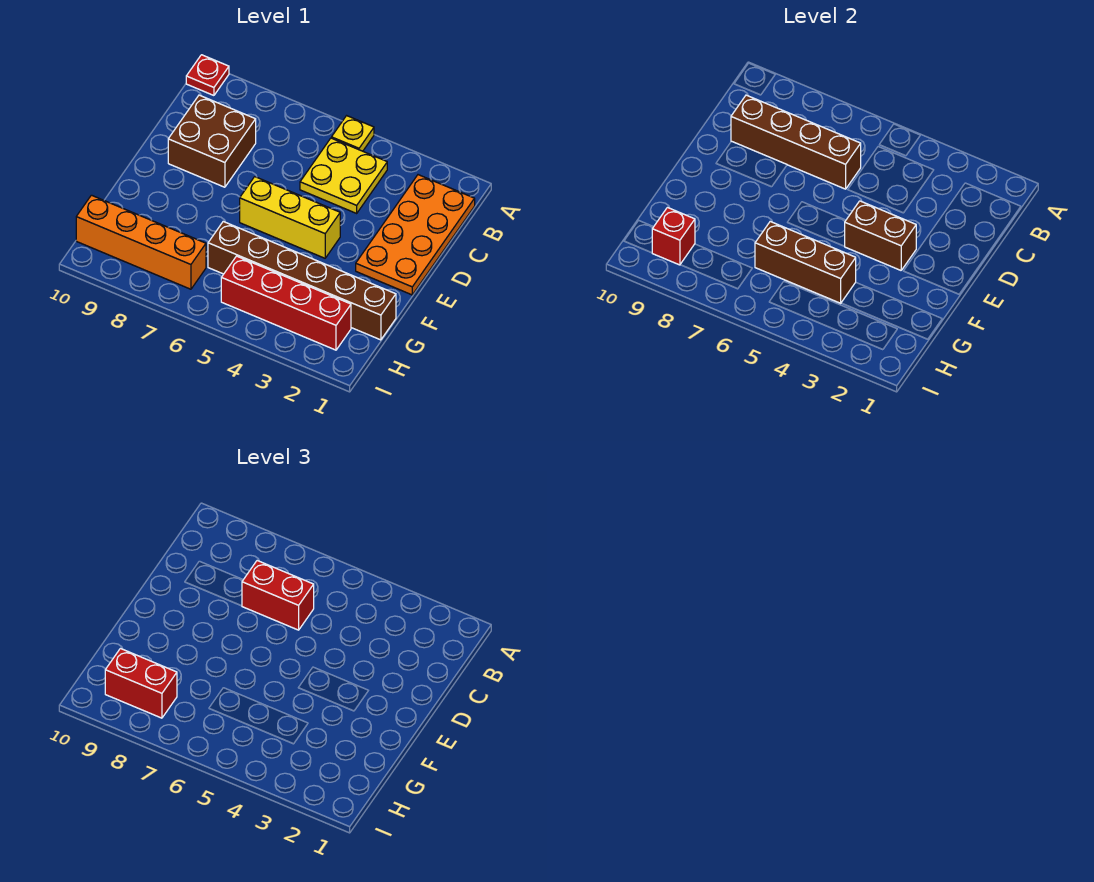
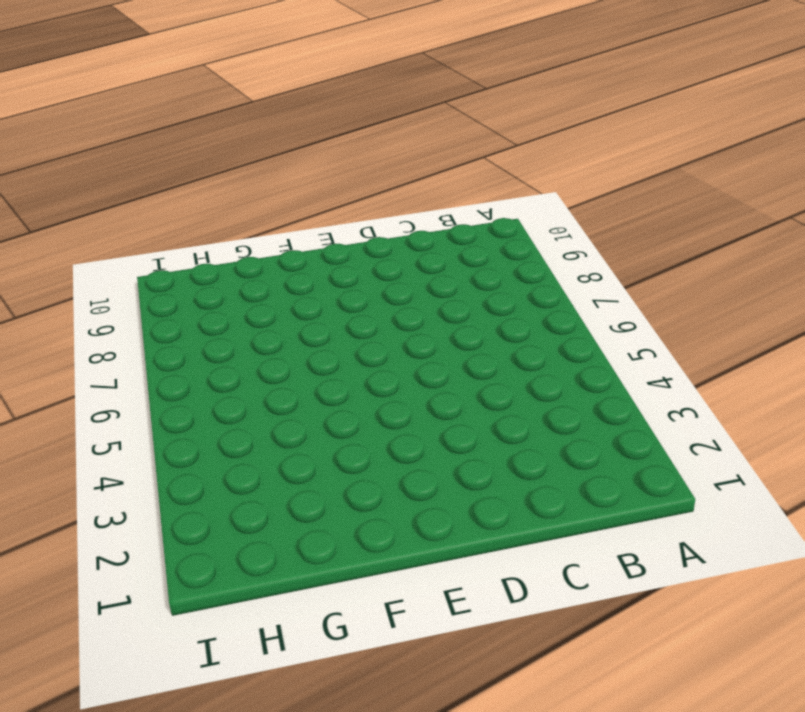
none -> yellow plate A5 level 1
none -> red plate A10 level 1
none -> orange plate B1:E2 level 1

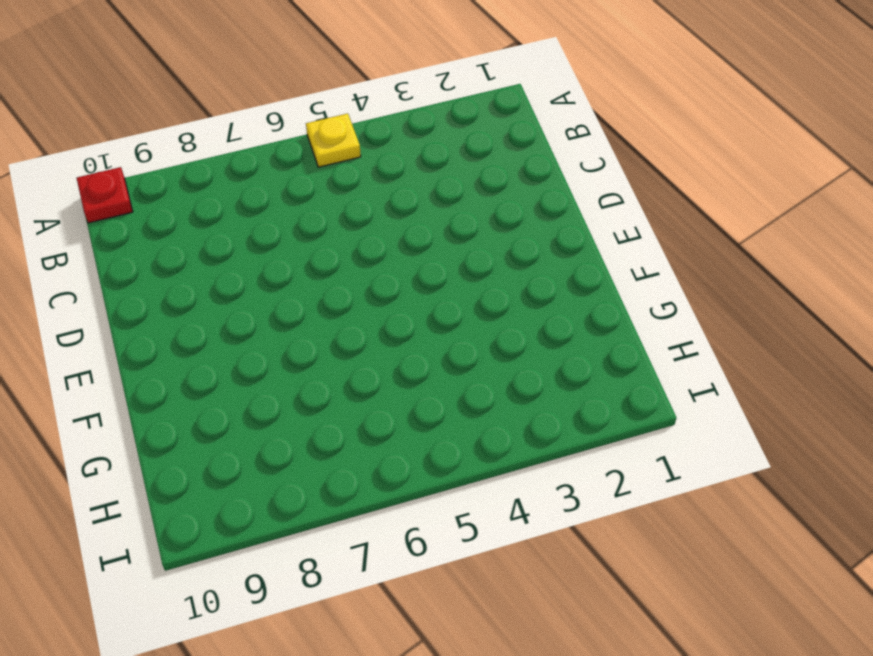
none -> orange plate B1:E2 level 1
none -> yellow plate B4:C5 level 1
none -> brown brick C8:D9 level 1

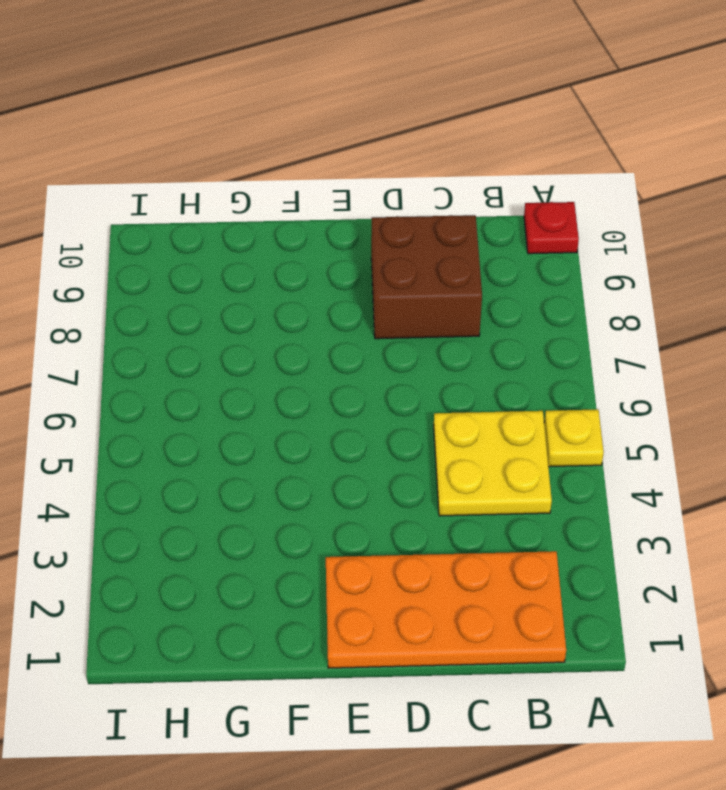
none -> yellow brick E4:E6 level 1
none -> brown brick G1:G6 level 1
none -> red brick H2:H5 level 1

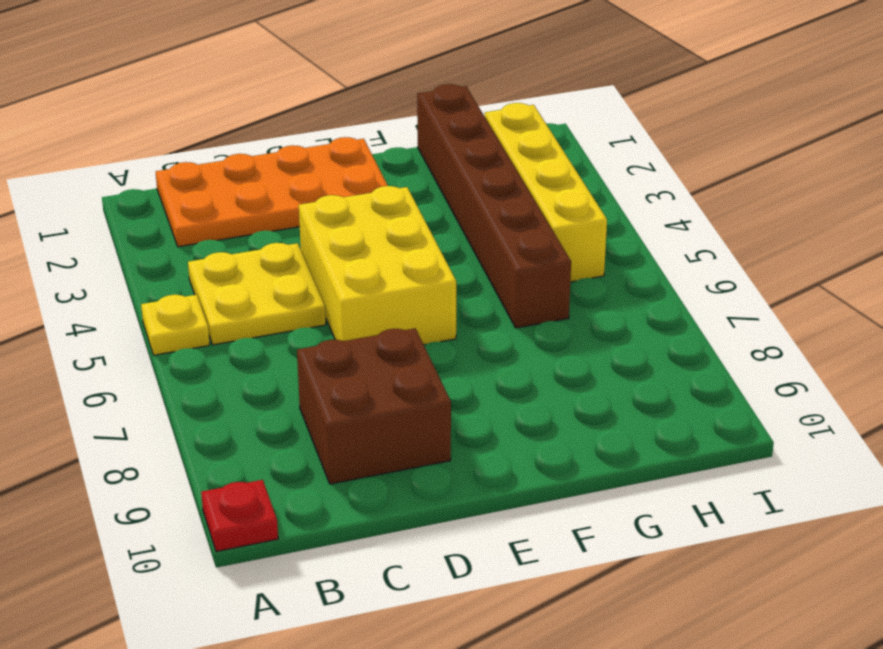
yellow brick D4:E6 level 1 -> yellow brick E4:E6 level 1
yellow brick H2:H5 level 1 -> red brick H2:H5 level 1
none -> orange brick H7:H10 level 1
none -> brown brick C6:C9 level 2
none -> brown brick E3:E4 level 2

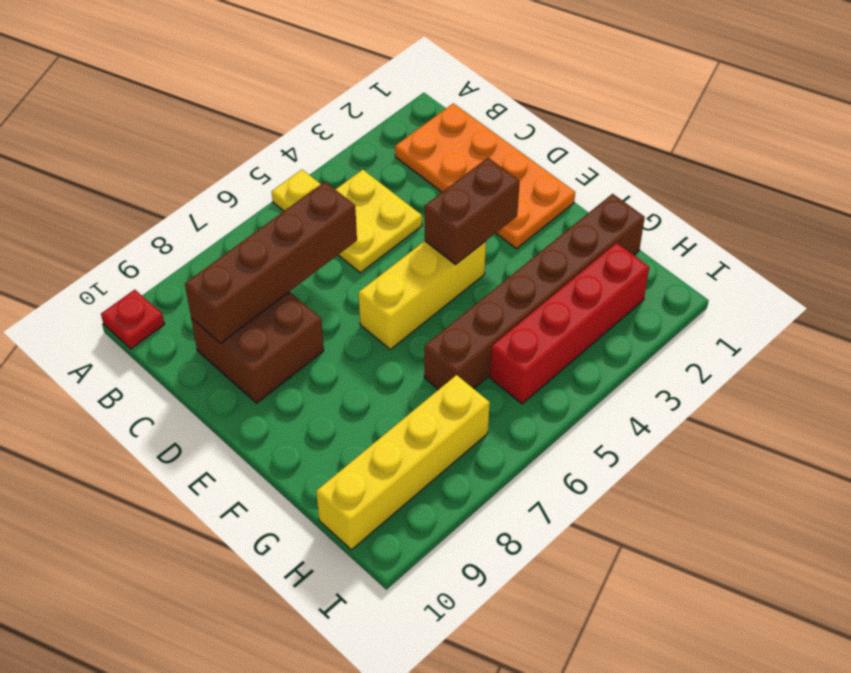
yellow brick H7:H10 level 1 -> orange brick H7:H10 level 1
none -> brown brick G4:G6 level 2
none -> red brick H9 level 2
none -> red brick C6:C7 level 3

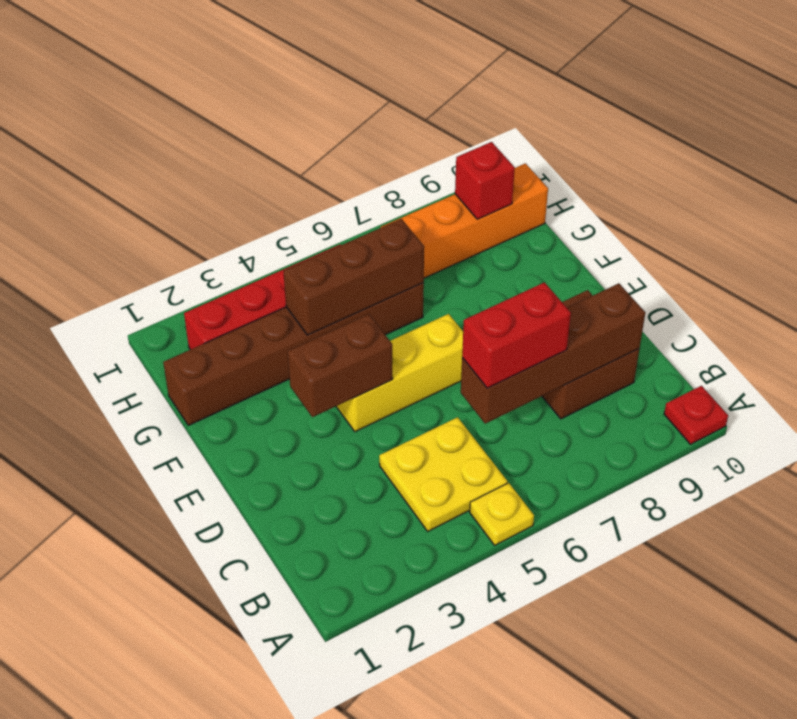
none -> orange plate B1:E2 level 1
none -> red brick H8:H9 level 3

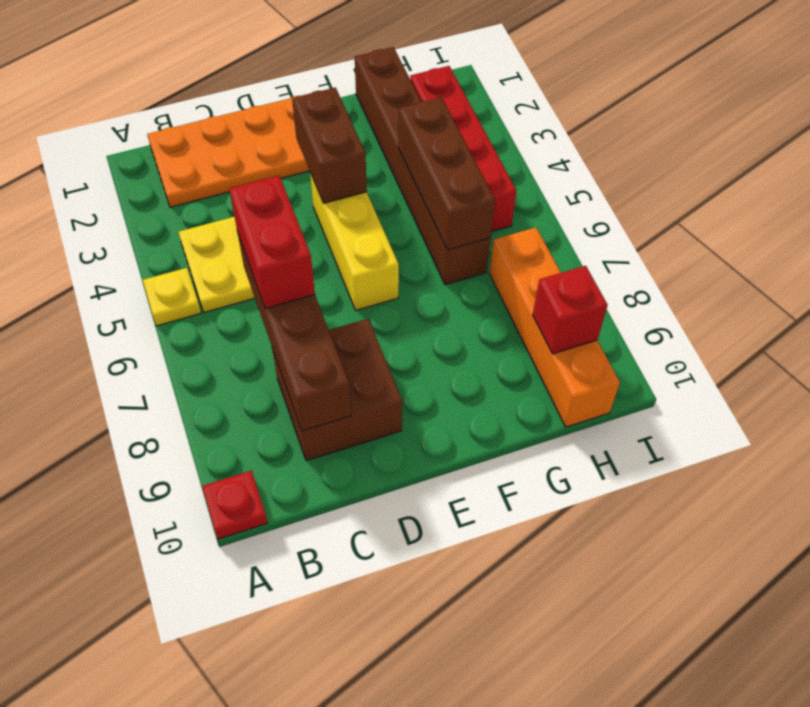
none -> red brick H8:H9 level 3

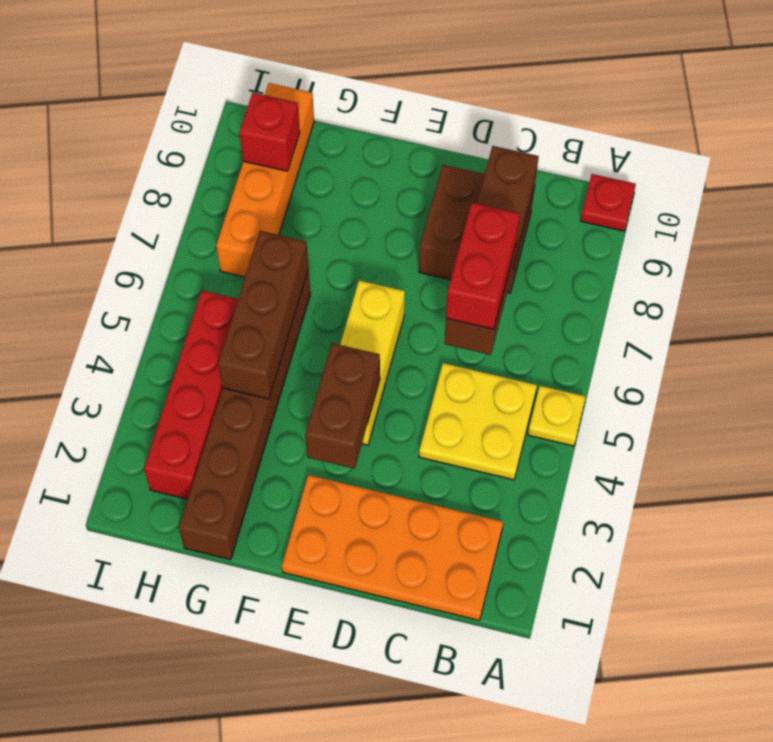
none -> red brick H8:H9 level 3

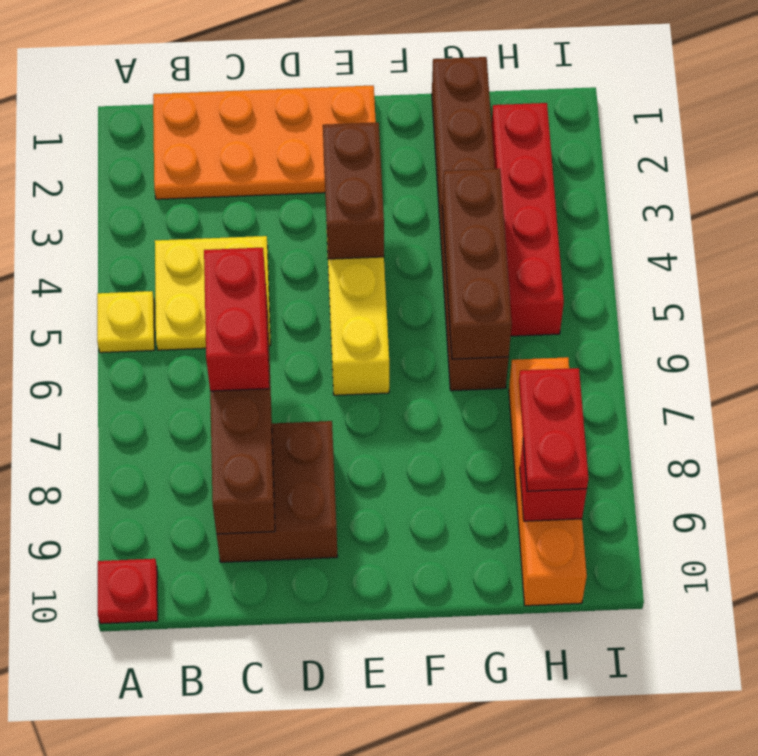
red plate H8:H9 level 3 -> red brick H8:H9 level 3

